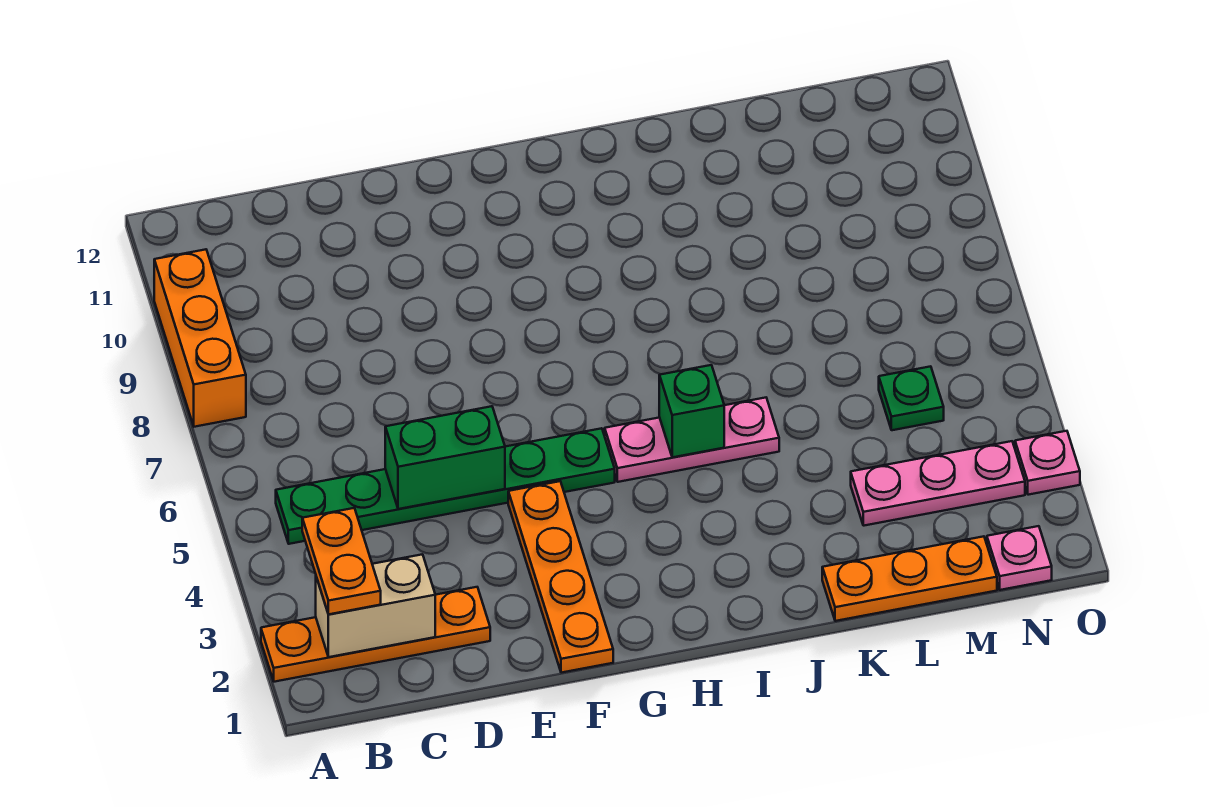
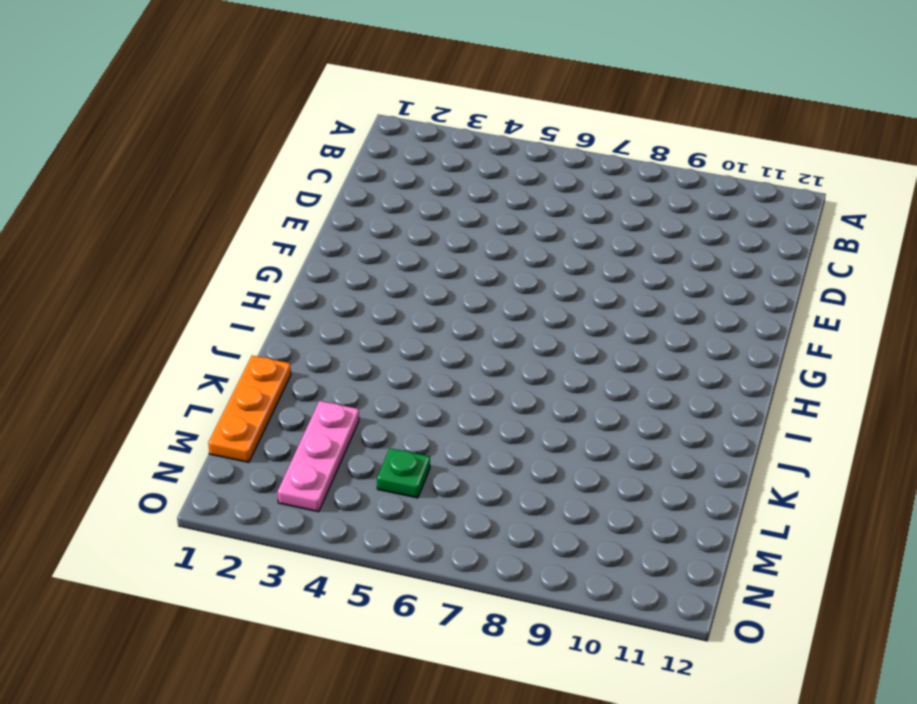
none -> orange plate A2:D2 level 1
none -> orange brick A8:A10 level 1
none -> green plate B5:G5 level 1

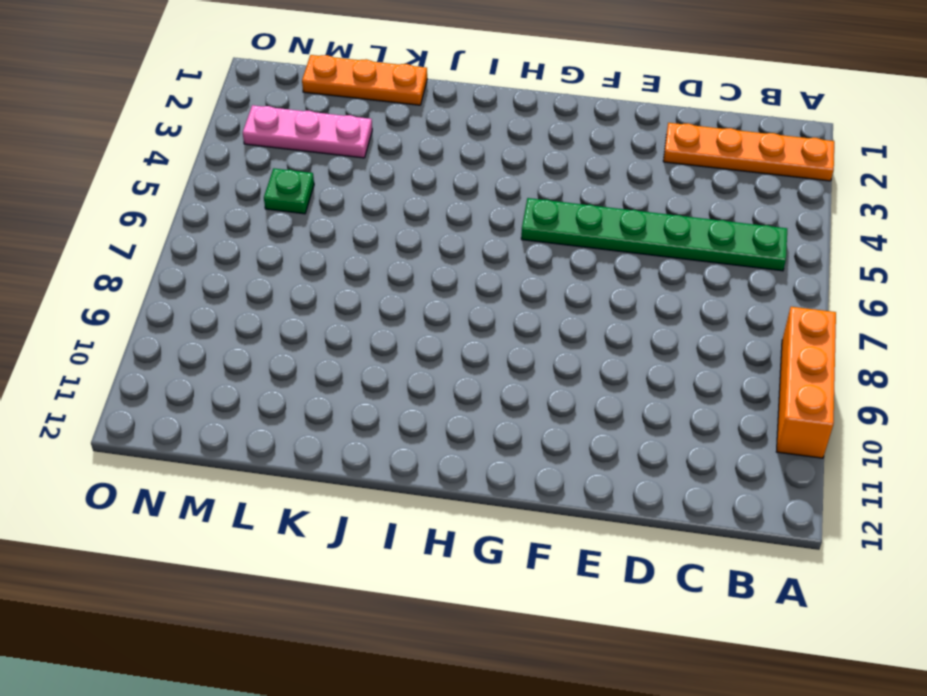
none -> orange plate F1:F4 level 1
none -> pink plate H5:J5 level 1
none -> pink plate N1 level 1

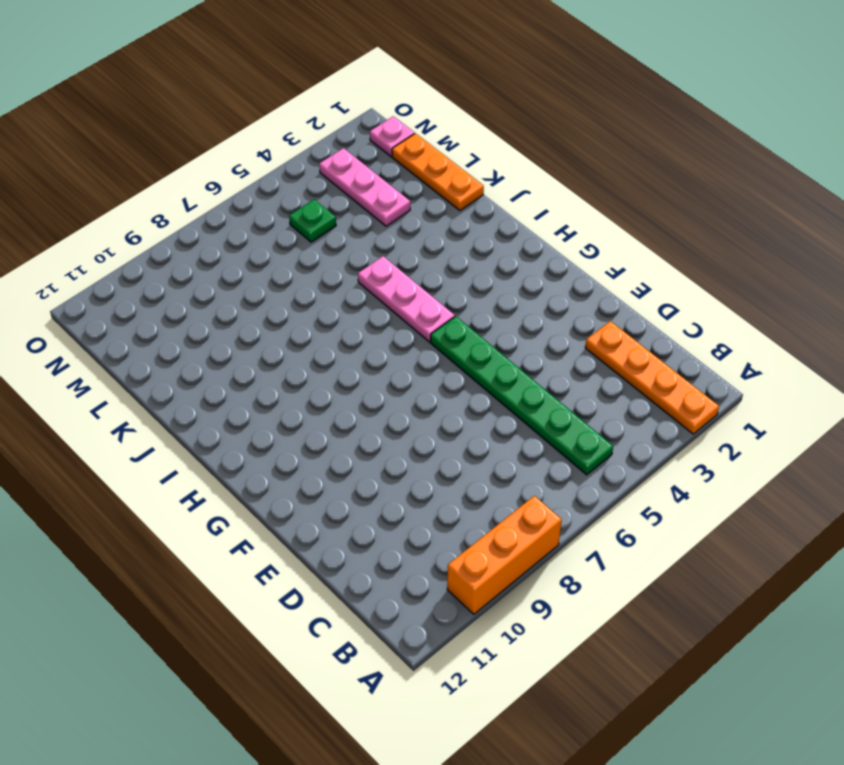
none -> orange plate F1:F4 level 1
none -> pink plate O3 level 1
none -> tan brick B2:C2 level 2

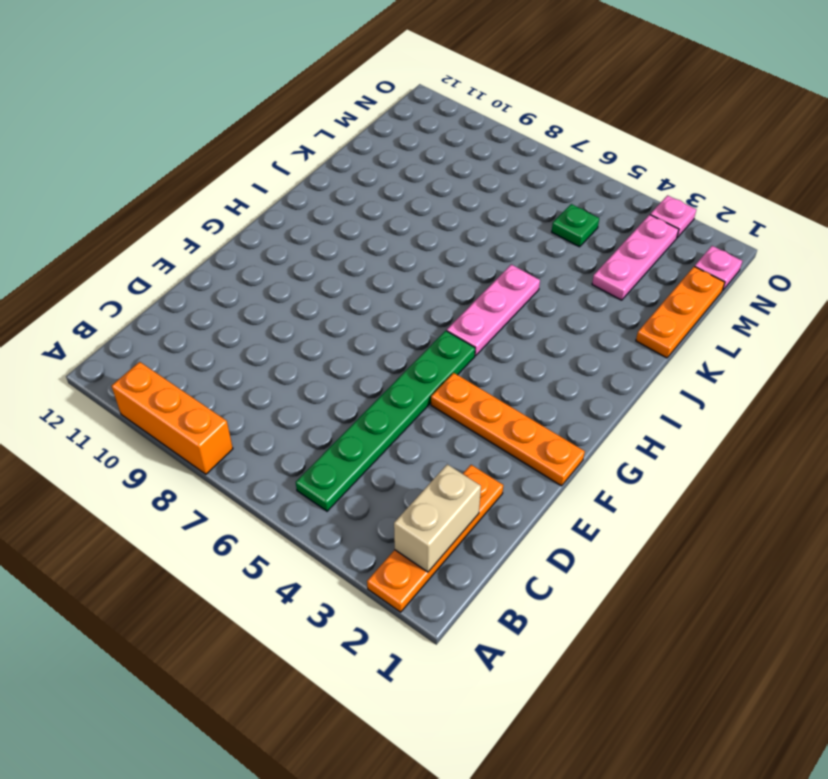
none -> green brick D5:E5 level 2
none -> green brick I5 level 2
none -> orange plate B2:B3 level 3

